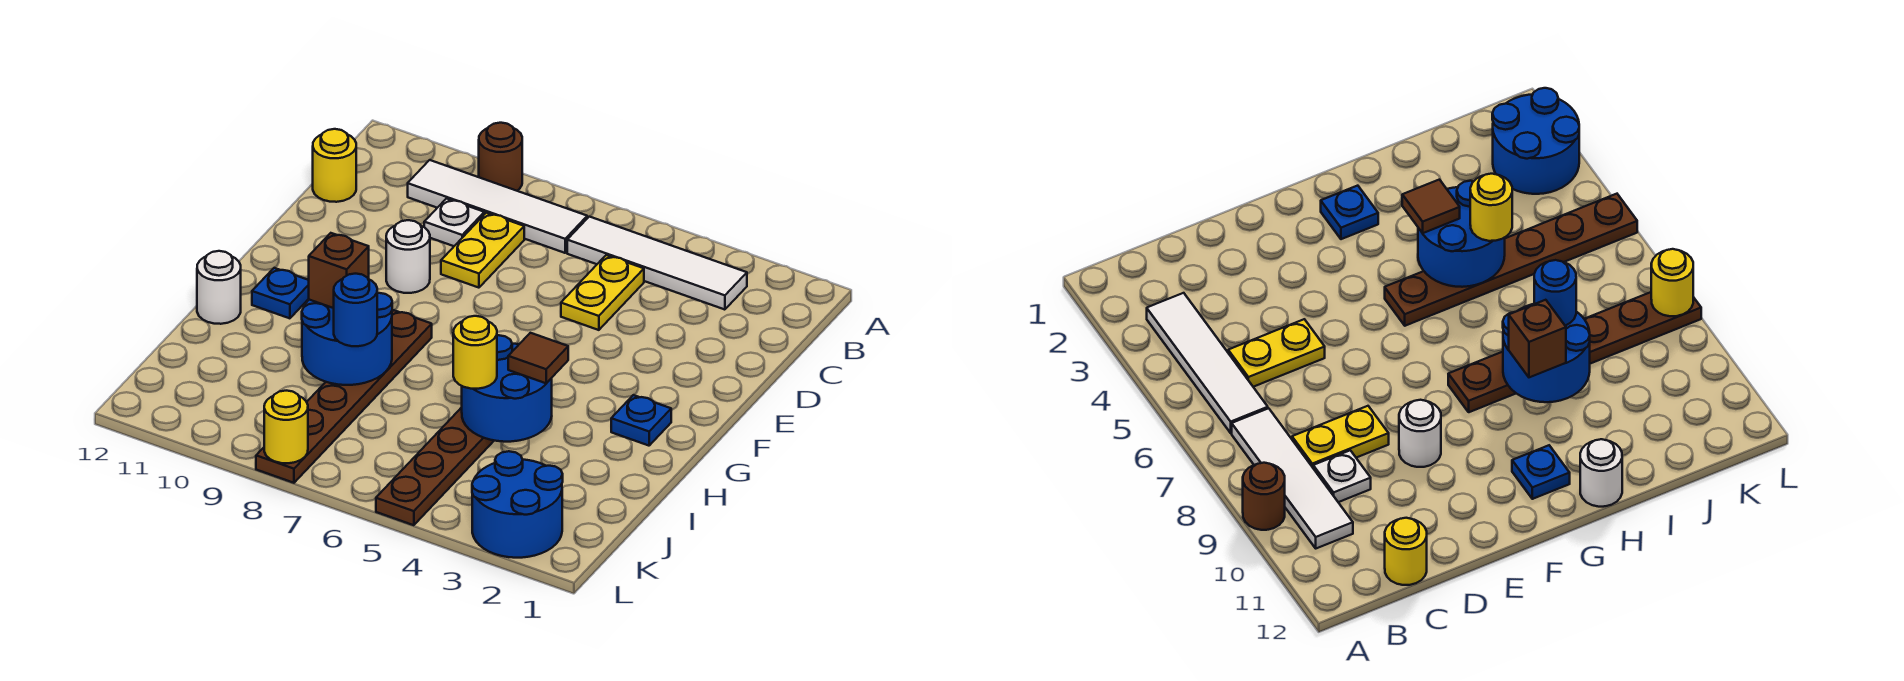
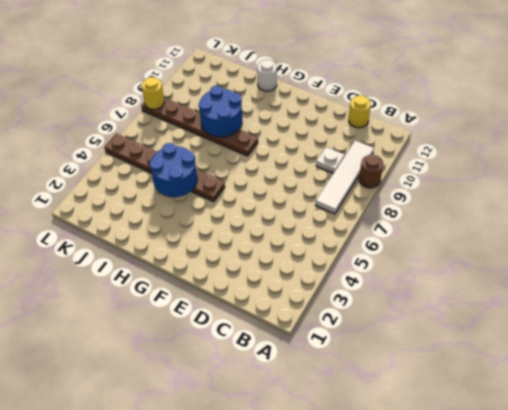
none -> white tile B3:B6 level 1
none -> yellow plate C5:D5 level 1
none -> yellow plate C8:D8 level 1

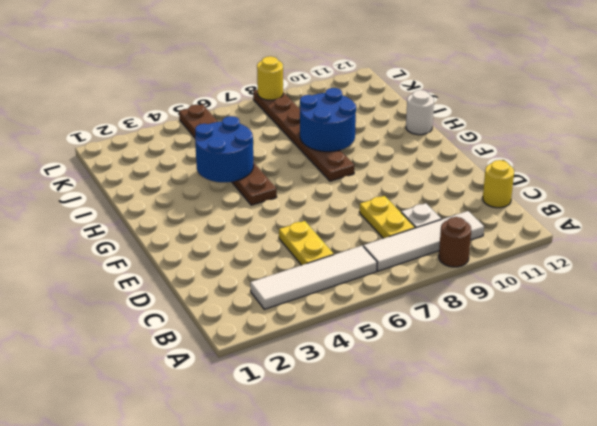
none -> white round brick E9 level 1
none -> blue plate G2 level 1
none -> blue plate G11 level 1

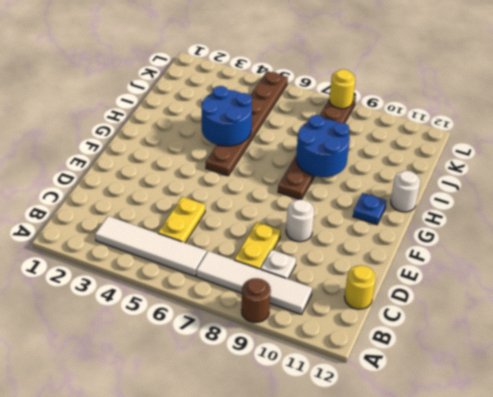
none -> blue plate G2 level 1
none -> blue round brick K2:L3 level 1
none -> brown tile H4 level 3

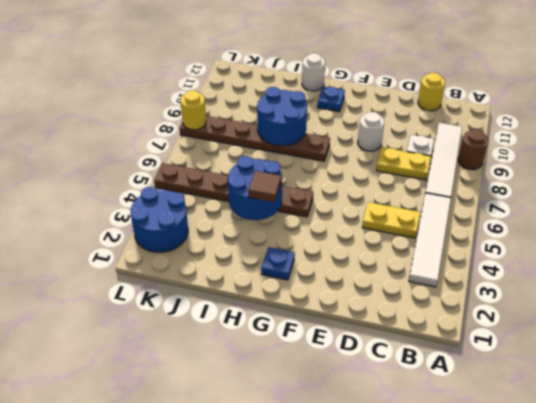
none -> brown brick H9 level 3
none -> yellow round brick I5 level 3
none -> blue round brick I8 level 3

